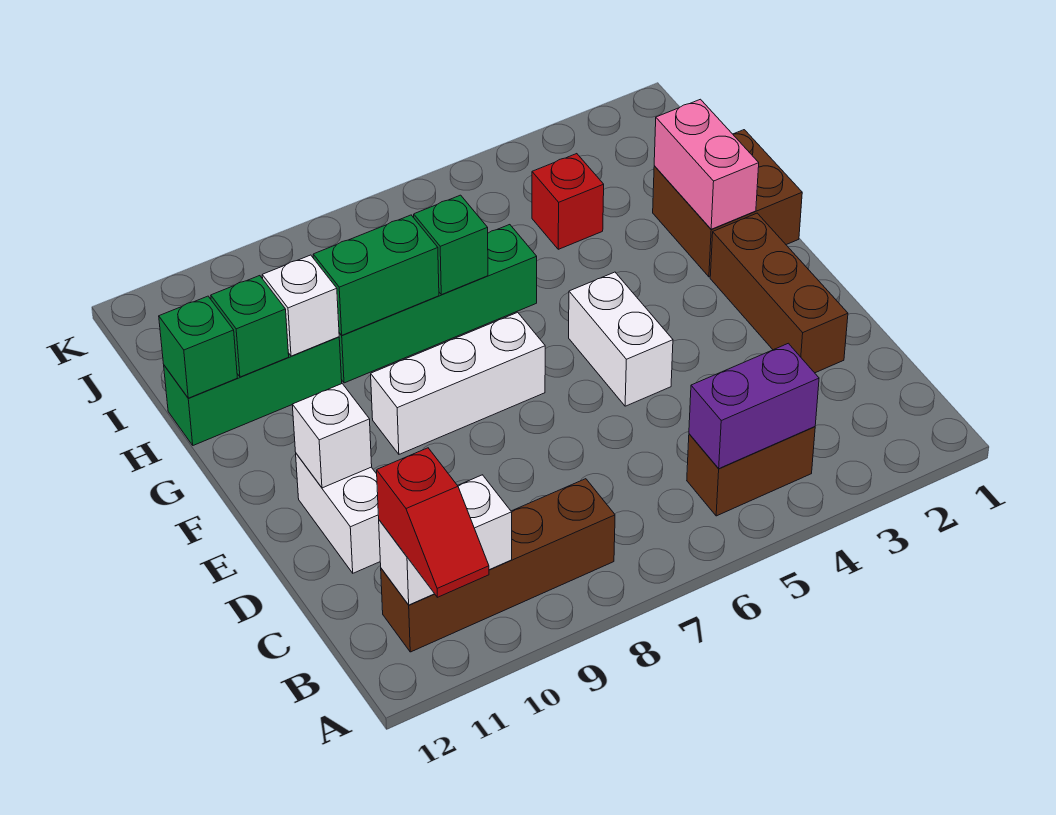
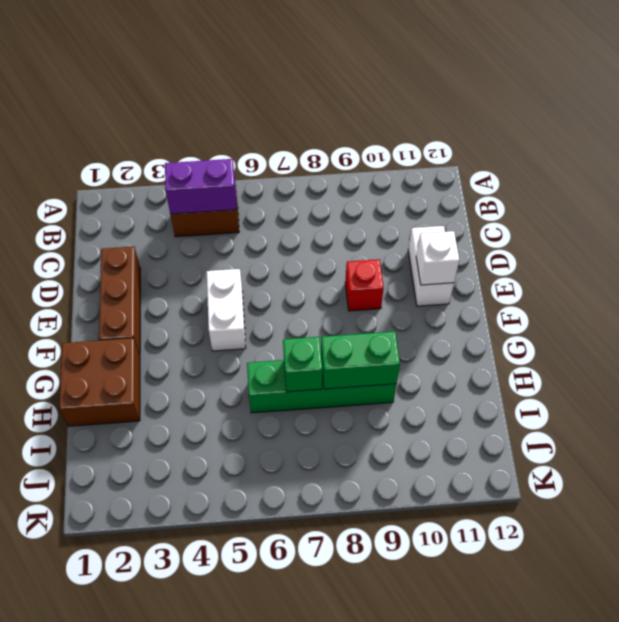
red brick E9 level 1 -> red brick I4 level 1
none -> brown brick B8:B11 level 1
none -> white brick F7:F9 level 1
none -> green brick H10:H12 level 1

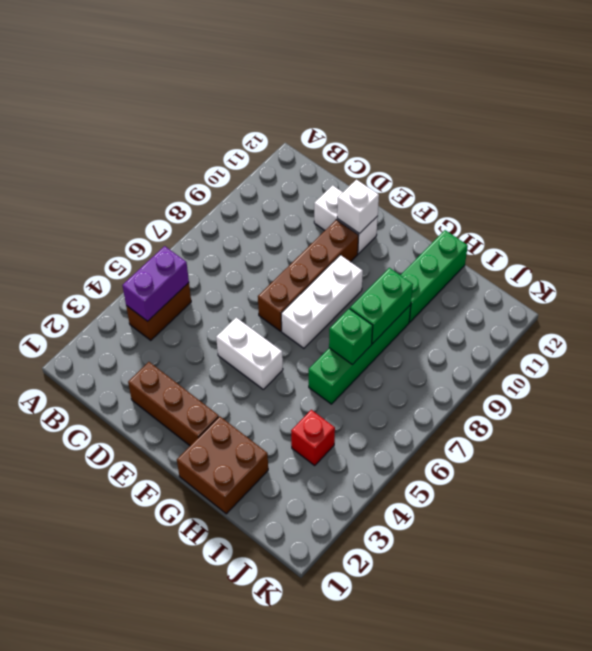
brown brick E7:E10 level 1 -> brown brick B8:B11 level 1
none -> white brick B10:B11 level 2
none -> pink brick G2:H2 level 2
none -> white brick H10 level 2

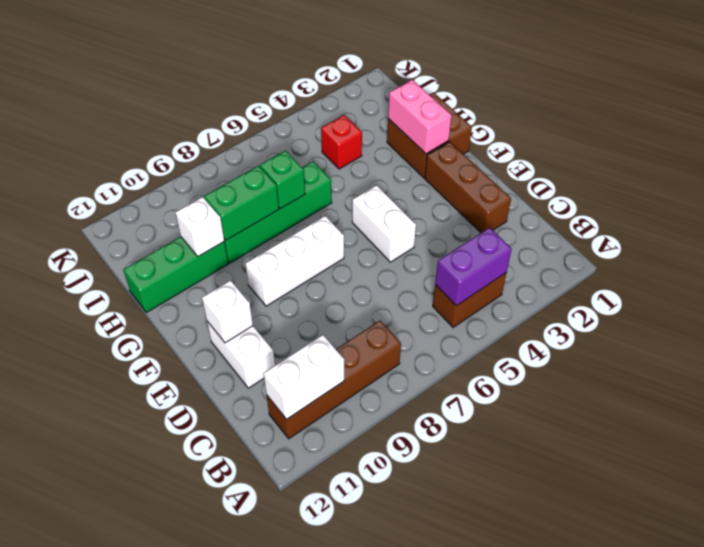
none -> green brick H11 level 2
none -> green brick H12 level 2
none -> red slope A11:B11 level 3 top B

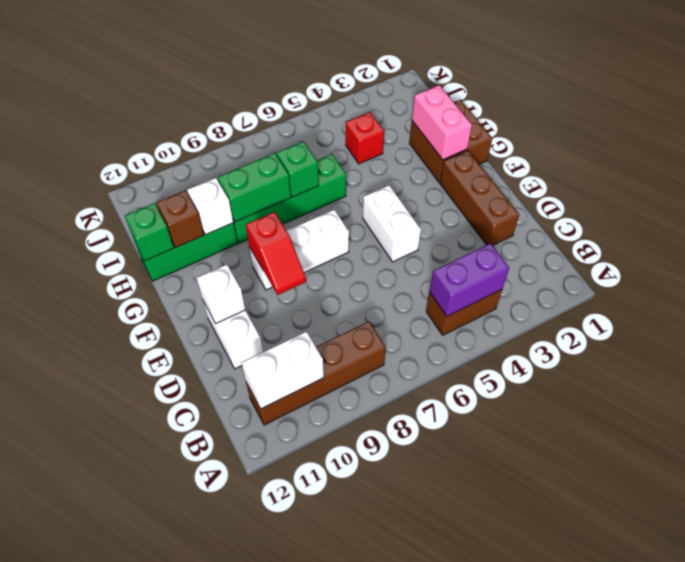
red slope E9:F9 level 2 top F -> red slope A11:B11 level 3 top B
brown brick H11 level 2 -> green brick H11 level 2

